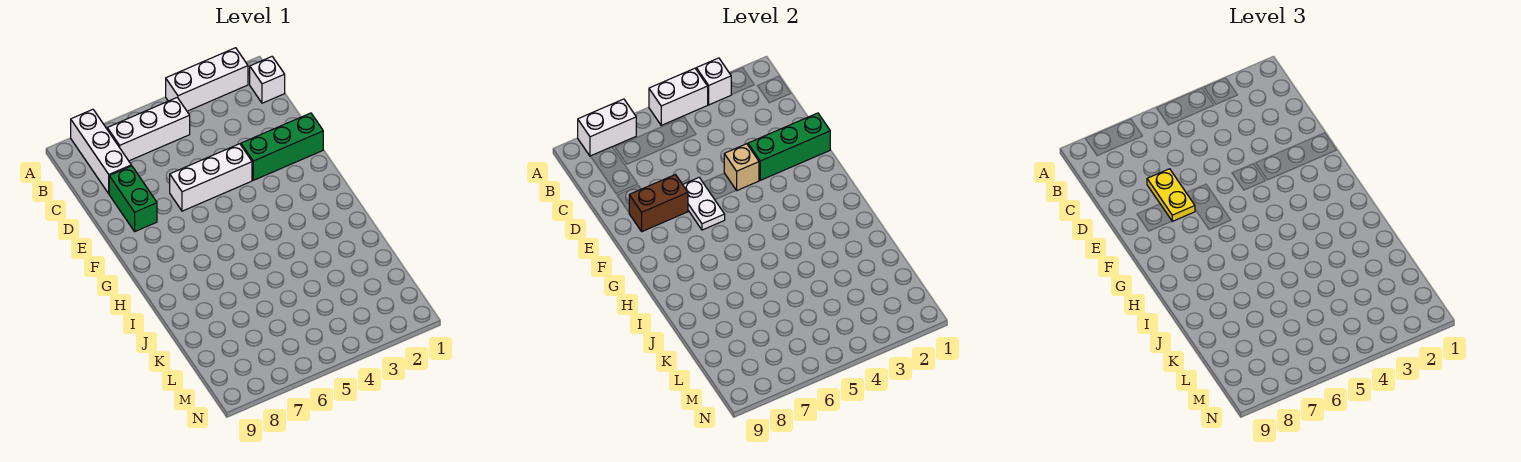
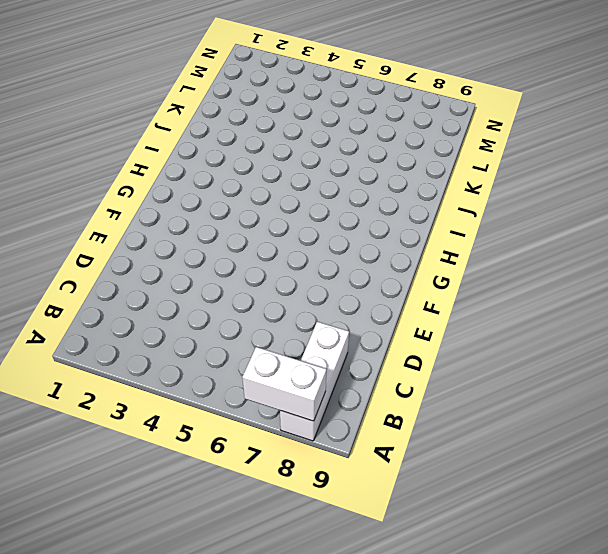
none -> white brick A2:A4 level 1
none -> white brick B1 level 1
none -> white brick B5:B7 level 1

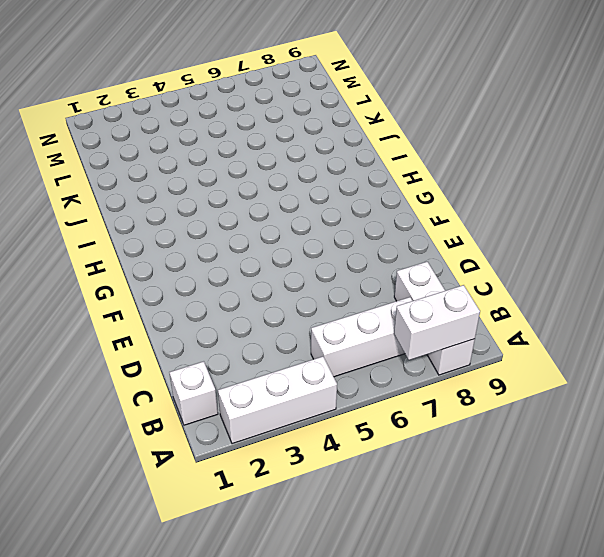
none -> green brick D8:E8 level 1
none -> green brick E1:E3 level 1
none -> white brick E4:E6 level 1

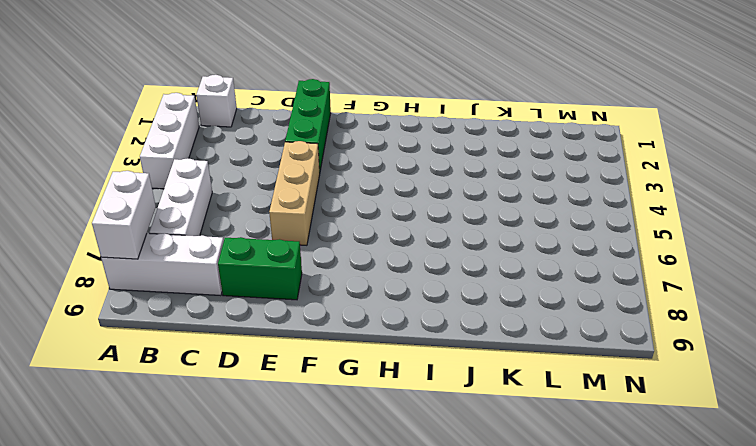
tan brick E4:E6 level 1 -> white brick E4:E6 level 1
none -> white brick A3 level 2
none -> white brick A4:A5 level 2
none -> green brick E1:E3 level 2

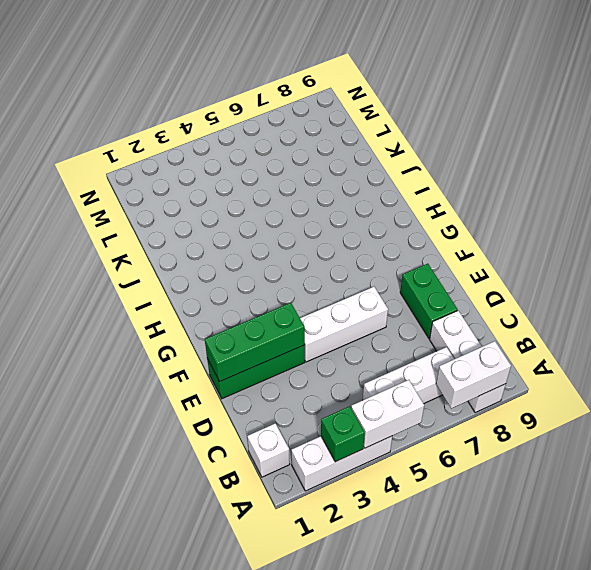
green brick A3 level 2 -> white brick A3 level 2
none -> tan brick E4 level 2
none -> white plate E6:F6 level 2
none -> brown brick E7:E8 level 2

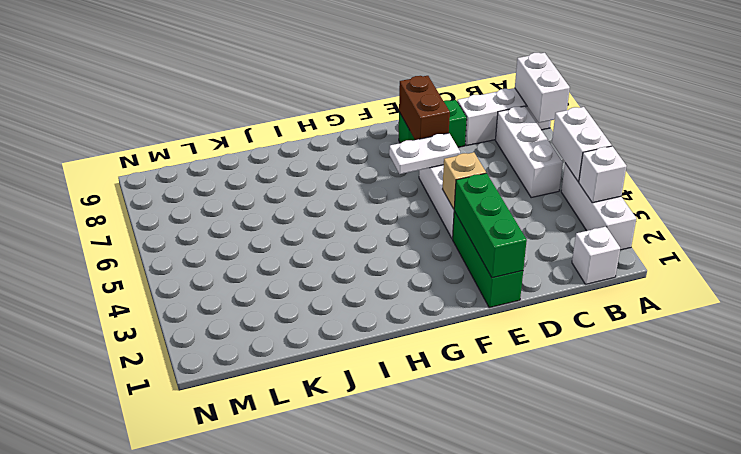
none -> yellow plate D7:E7 level 3

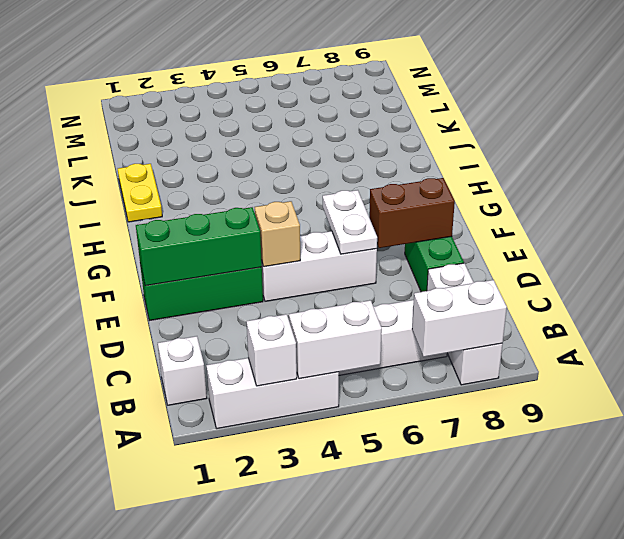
yellow plate I1:J1 level 1 -> yellow plate D7:E7 level 3

